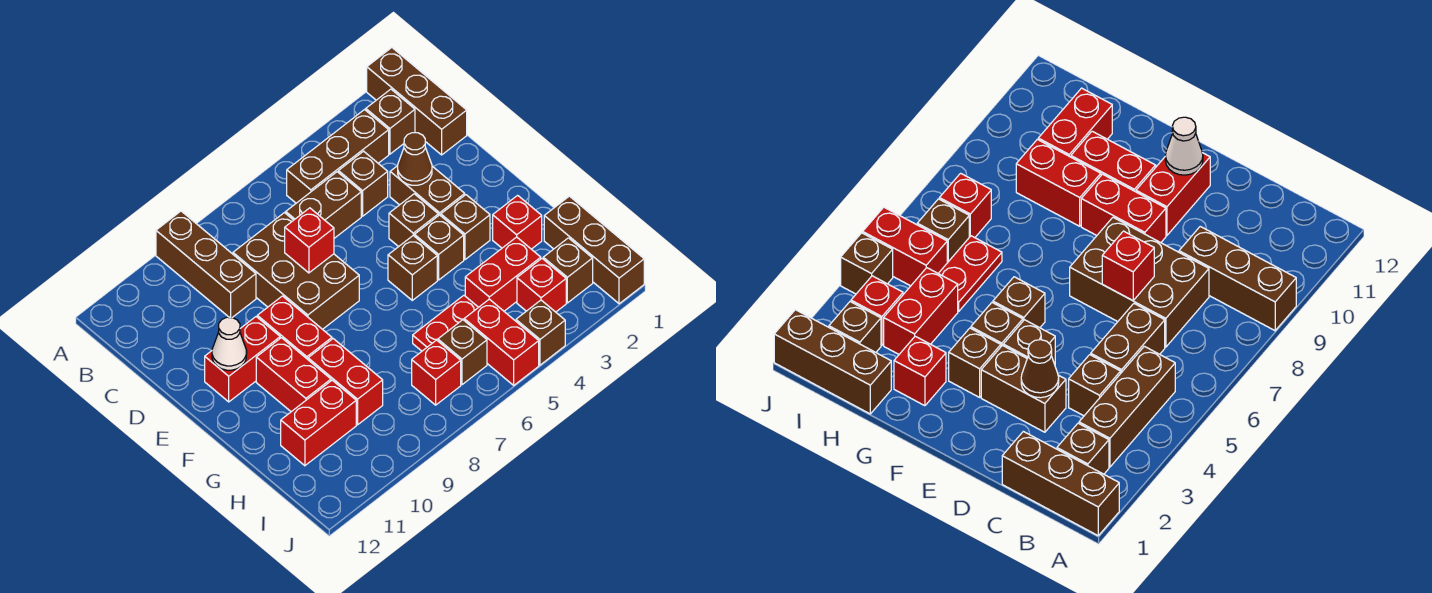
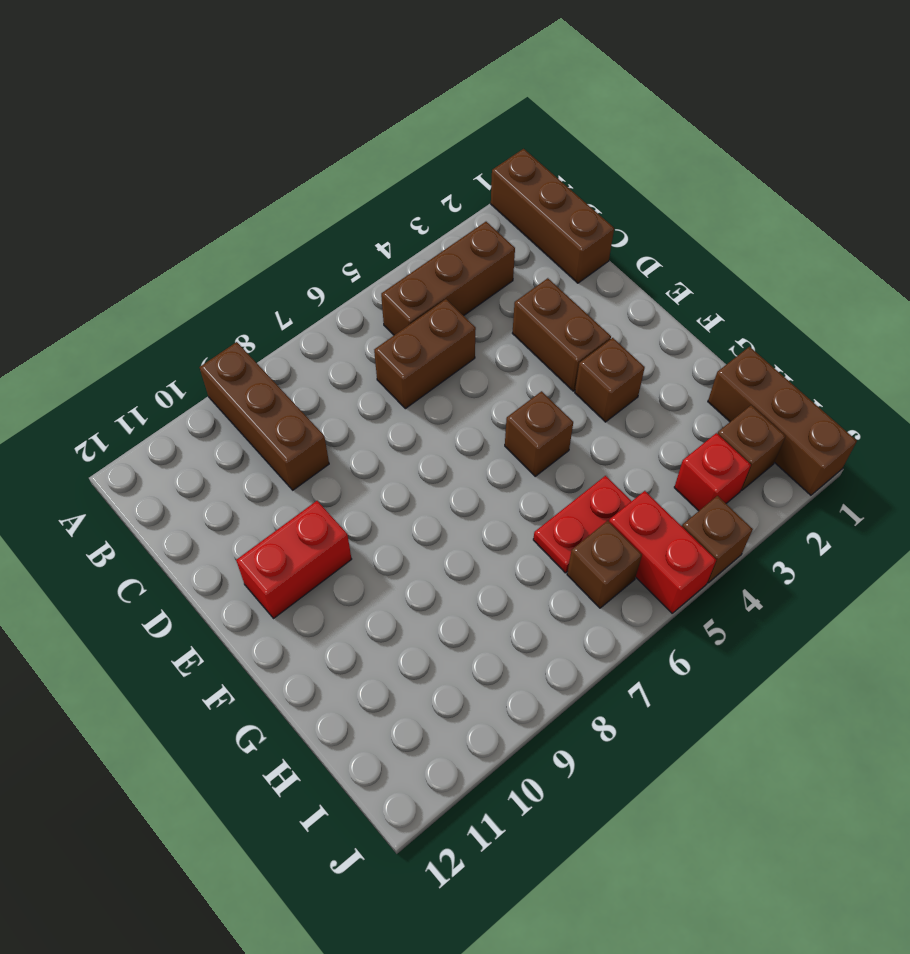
none -> brown brick B2 level 1
none -> brown brick C4 level 1
none -> brown brick C7:E8 level 1
none -> brown brick E4 level 1

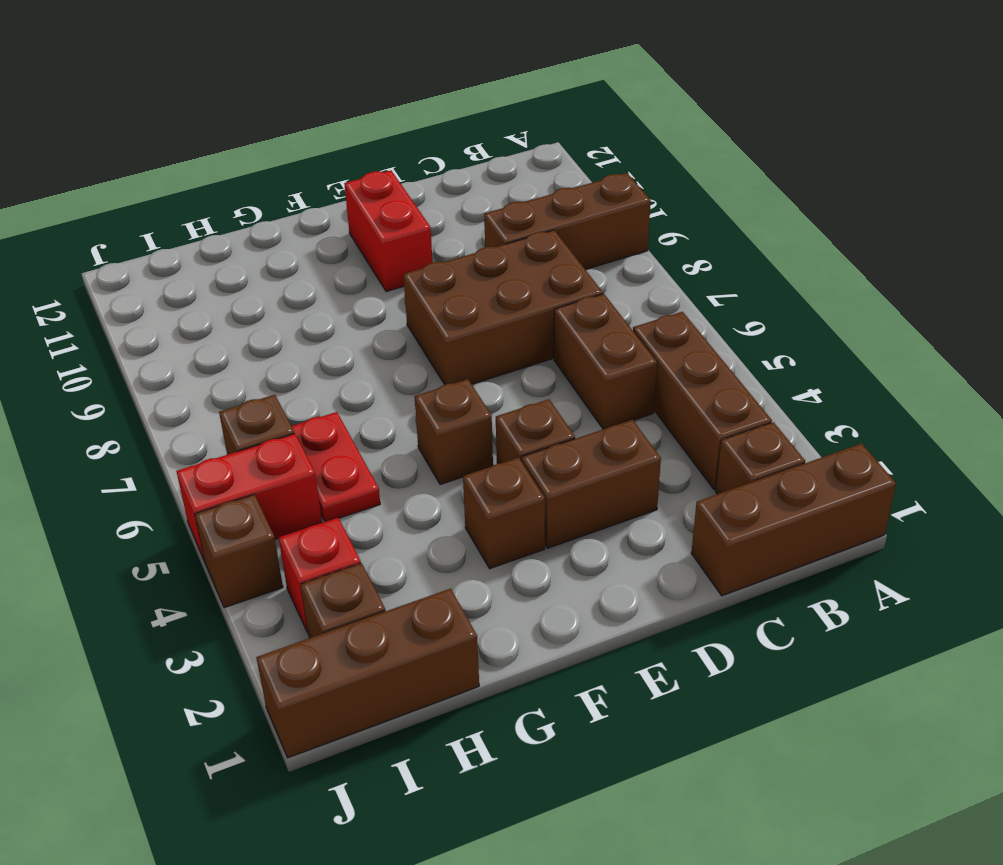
none -> brown brick C4 level 1
none -> red brick E9:F9 level 1
none -> brown brick F4 level 1
none -> red brick F10:G10 level 1

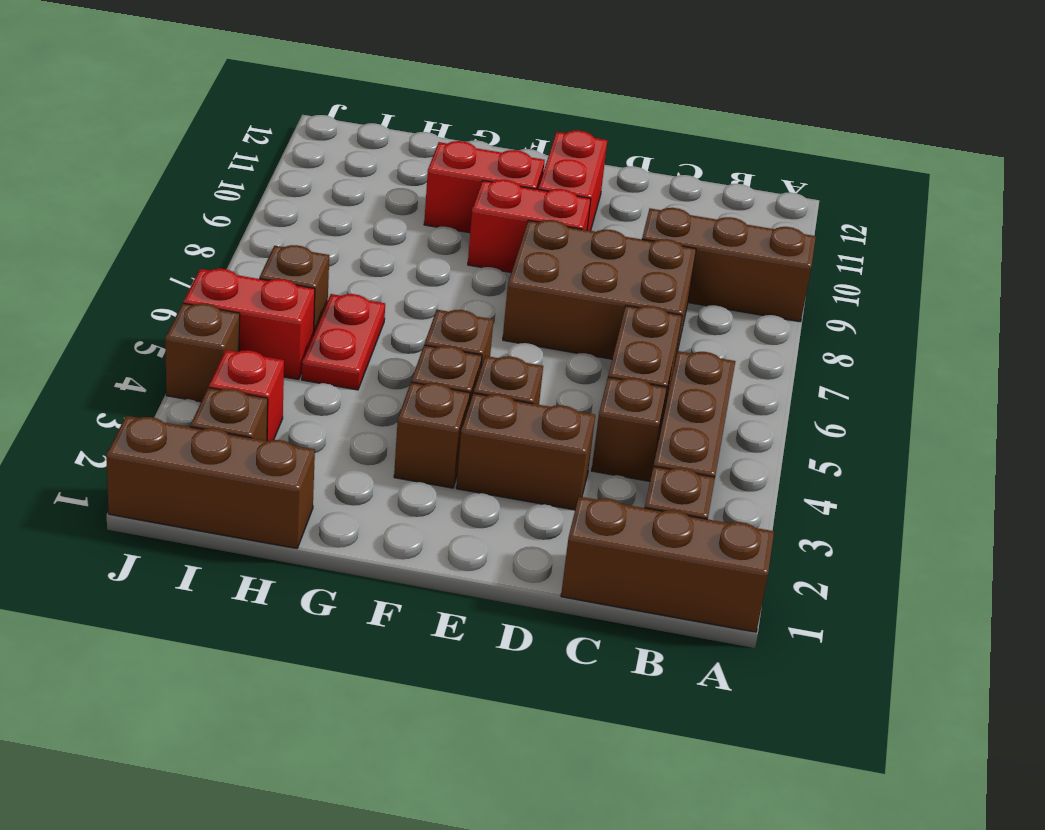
none -> red brick G2 level 1
none -> red brick G9:H9 level 1
none -> red brick H3:H4 level 1
none -> red brick H10:H11 level 1

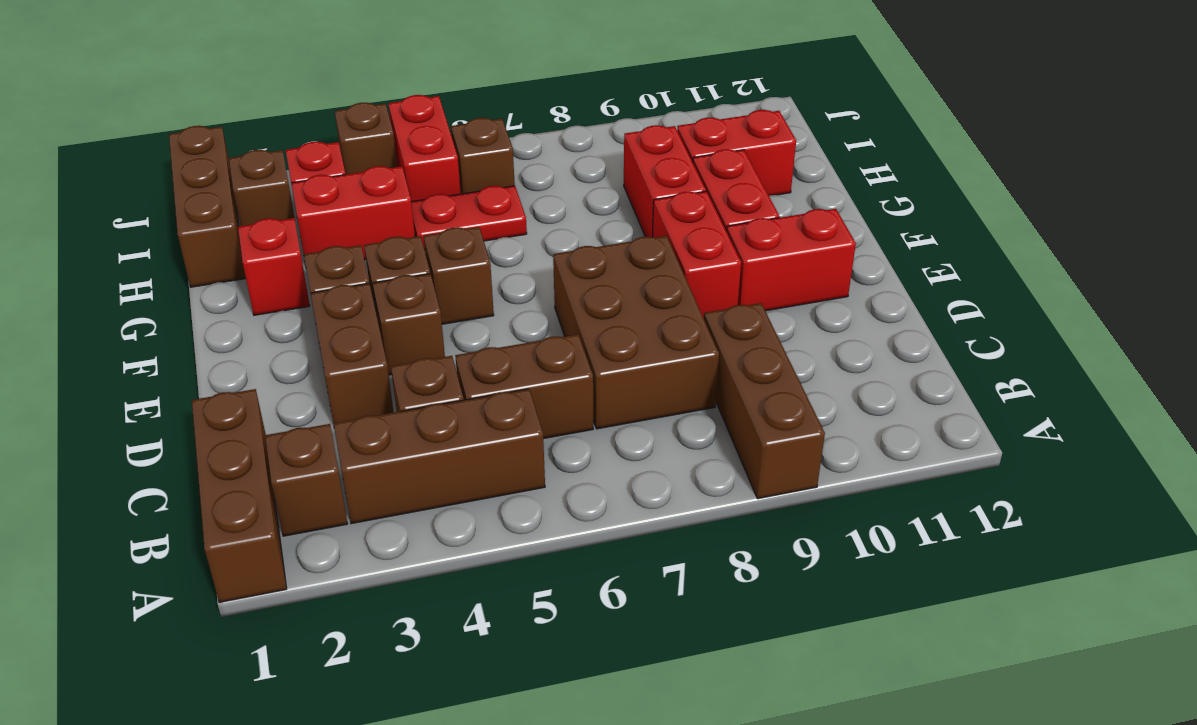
none -> red brick I7 level 1
none -> brown cone D3 level 2
none -> red brick D7 level 2
none -> white cone E11 level 2

